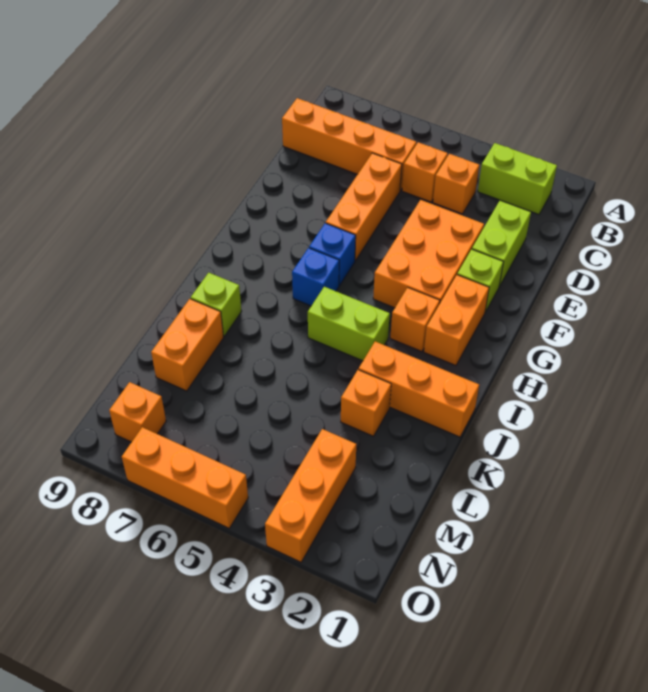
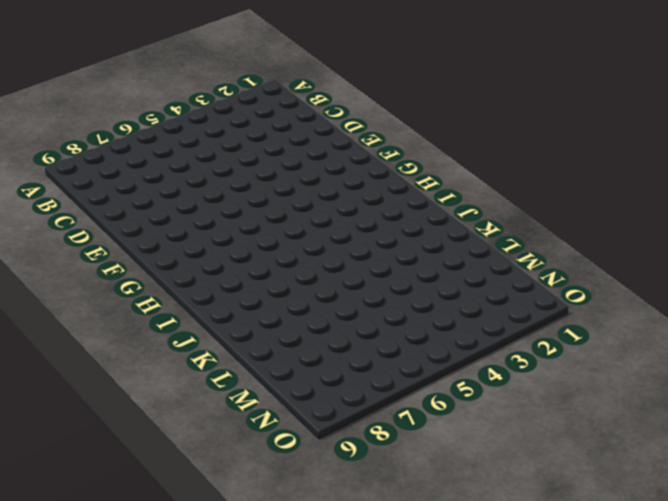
none -> lime brick B2:B3 level 1
none -> orange brick C4 level 1
none -> orange brick C5 level 1

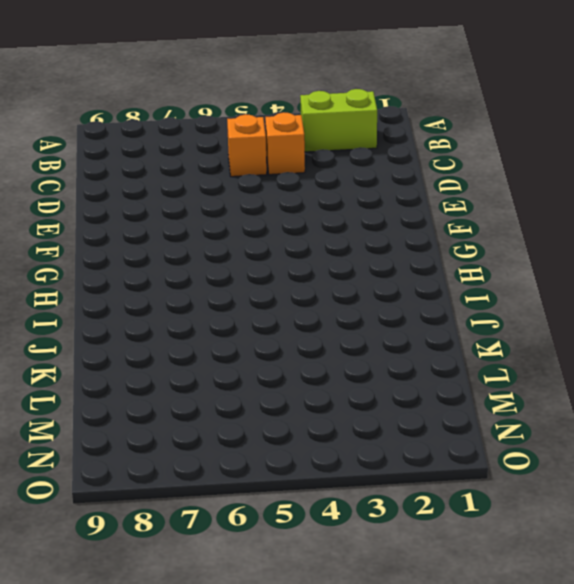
none -> orange brick C6:C9 level 1
none -> lime brick D2:E2 level 1
none -> orange brick D6:F6 level 1

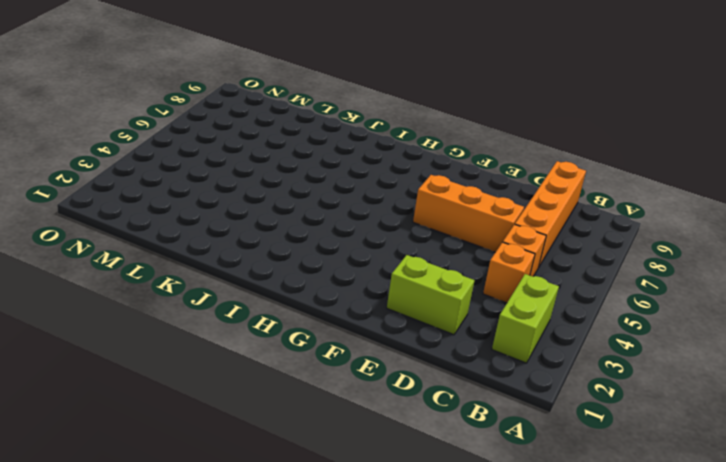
none -> orange brick E3:G4 level 1
none -> lime brick F2 level 1
none -> orange brick G2:H2 level 1

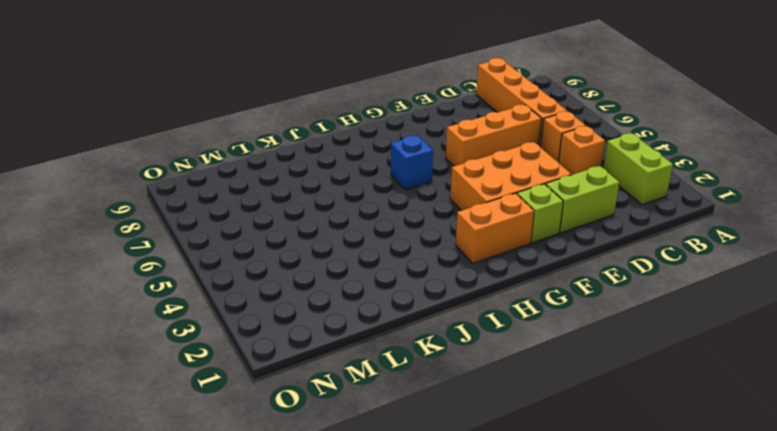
none -> blue brick G6 level 1
none -> orange brick H3 level 1
none -> lime brick I4:I5 level 1

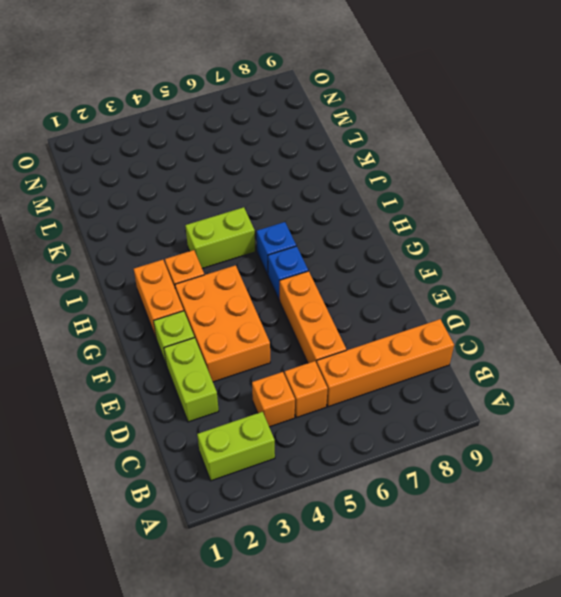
none -> orange brick J1:J3 level 1
none -> lime brick J8 level 1
none -> orange brick K3 level 1

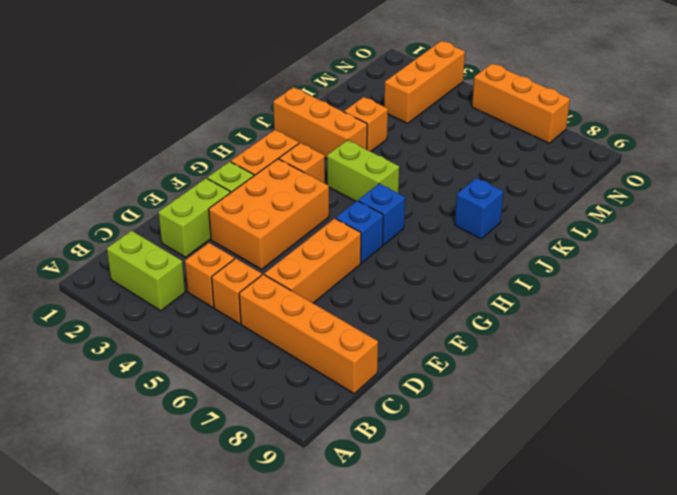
blue brick J8 level 1 -> lime brick J8 level 1
none -> orange brick K8:L8 level 1
none -> orange brick N8 level 1

